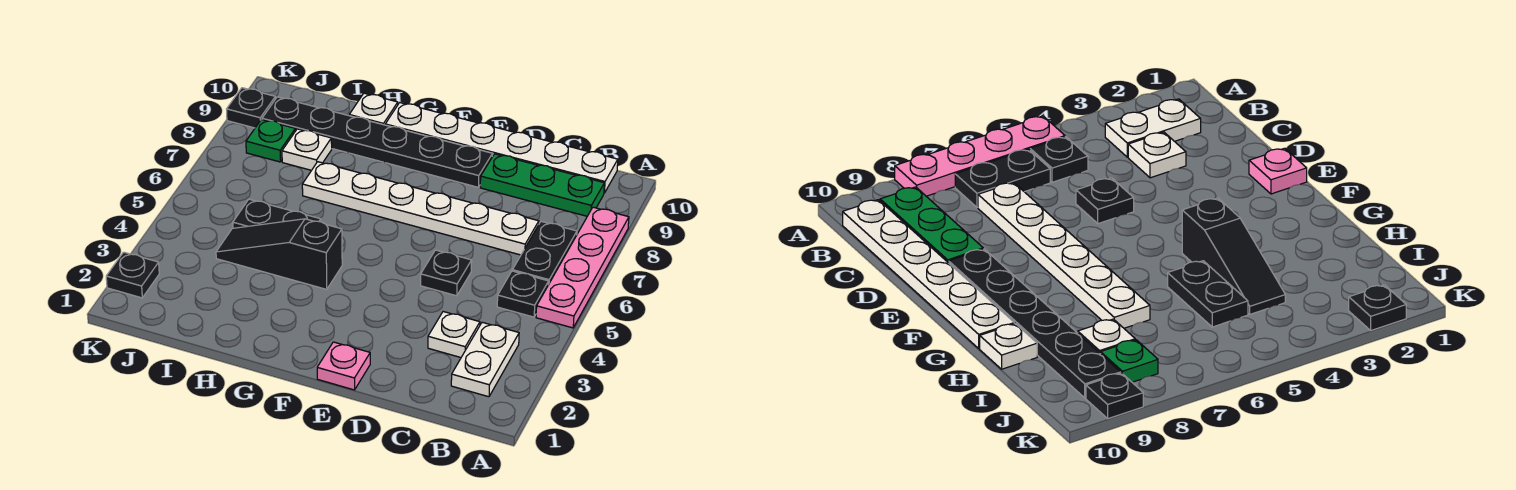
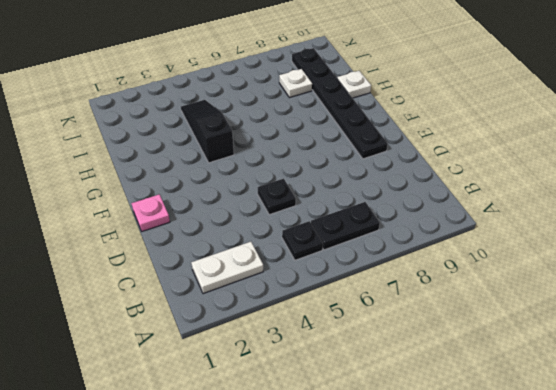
none -> pink plate A5:A8 level 1
none -> green plate B9:D9 level 1
none -> white plate B10:G10 level 1

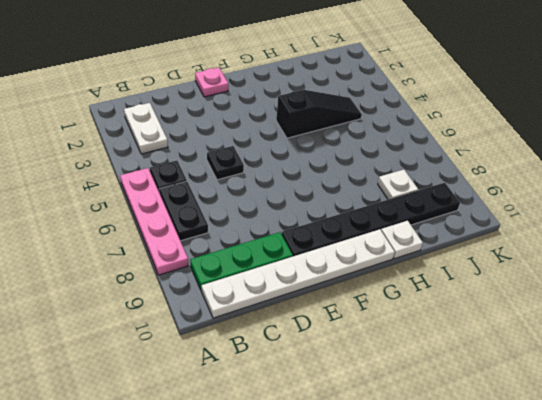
none -> white plate C3 level 1
none -> white plate C7:H7 level 1
none -> black plate H5:I5 level 1

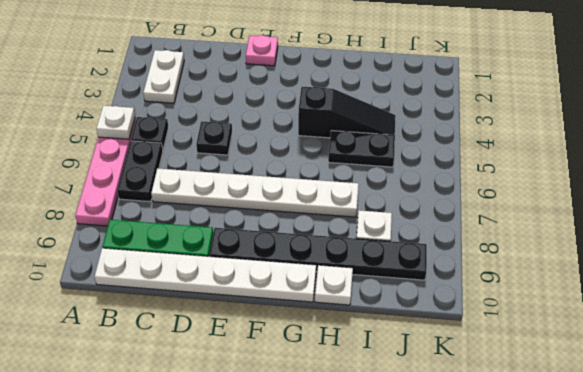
white plate A5 level 2 -> white plate C3 level 1
none -> green plate J8 level 1
none -> black plate K2 level 1
none -> black plate K9 level 1

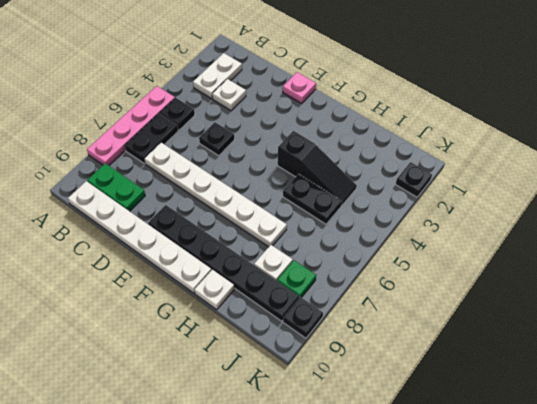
green plate B9:C9 level 1 -> green plate B9:D9 level 1

